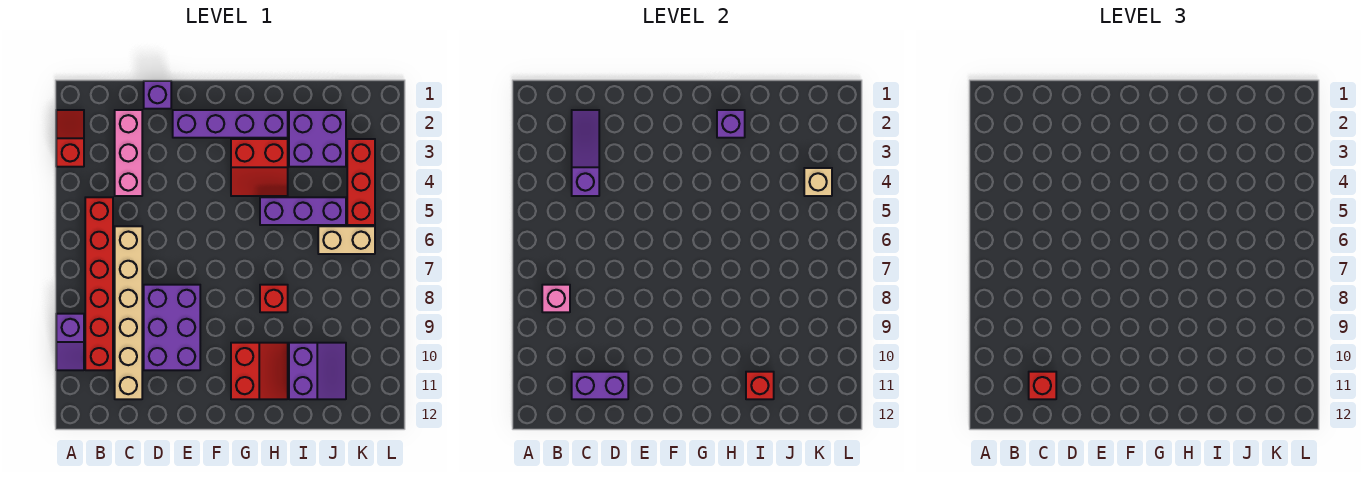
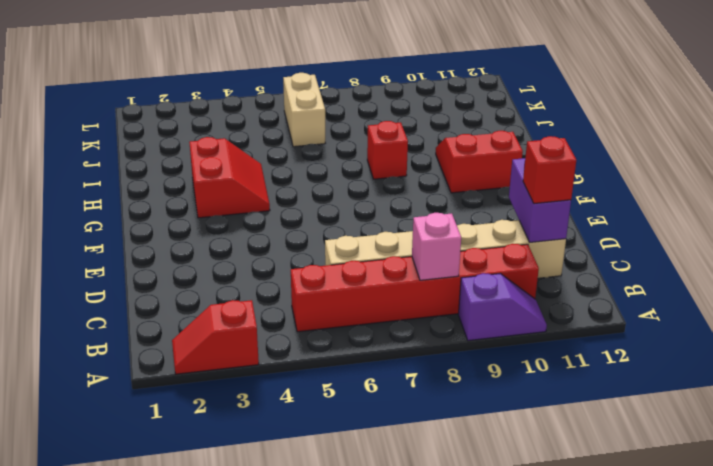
none -> pink brick C2:C4 level 1
none -> purple brick D1 level 1
none -> purple brick D8:E10 level 1

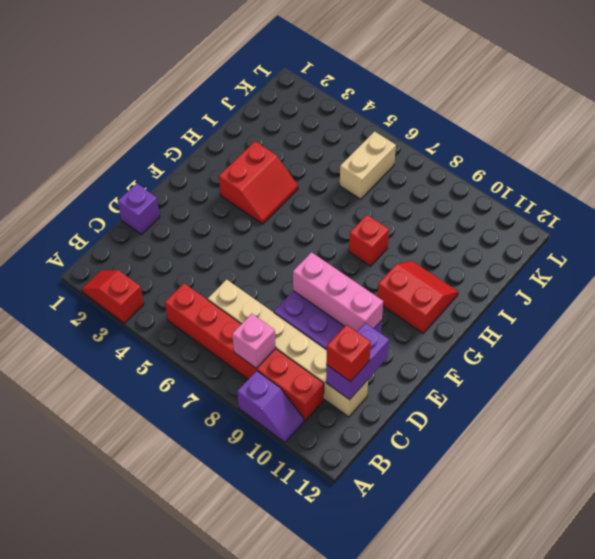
pink brick E8:E10 level 2 -> pink brick C2:C4 level 1
none -> purple brick E2:H2 level 1
none -> purple brick H5:J5 level 1
none -> purple brick I2:J3 level 1

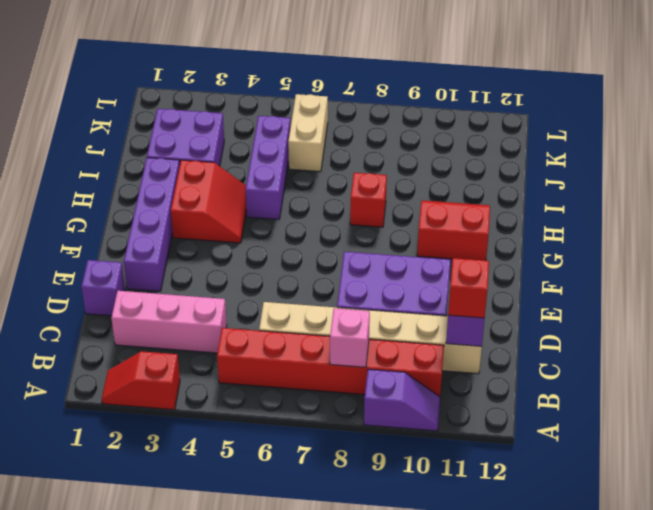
none -> purple slope I10:J11 level 1 top I
none -> red brick K3:K5 level 1
none -> purple slope C2:C4 level 2 top 4

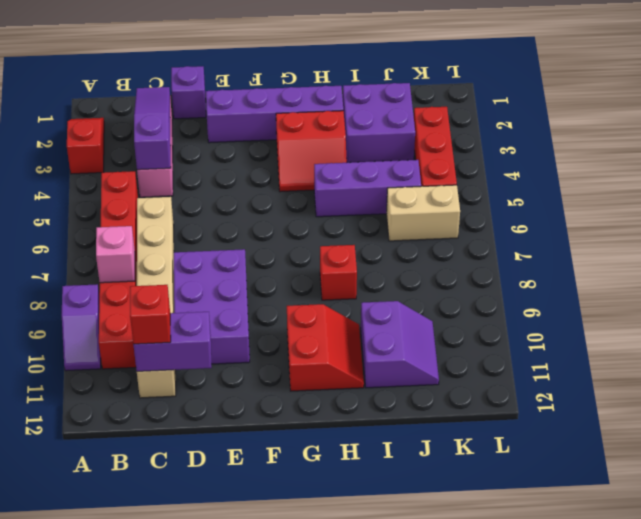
none -> purple brick H2 level 2
none -> red brick I11 level 2
none -> tan brick K4 level 2

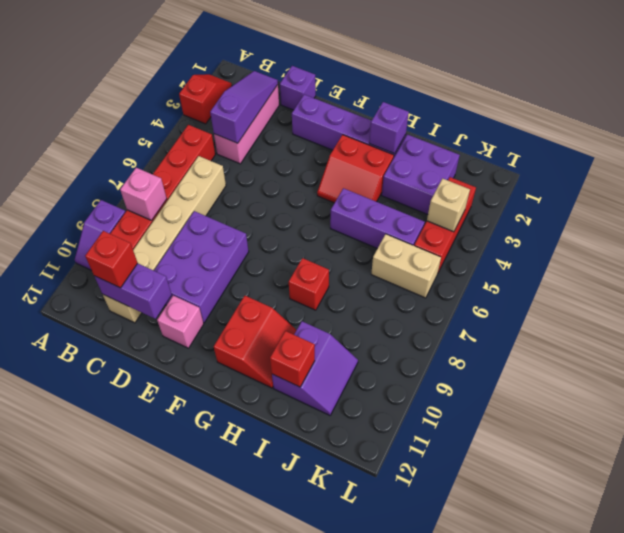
pink brick E11 level 1 -> none

